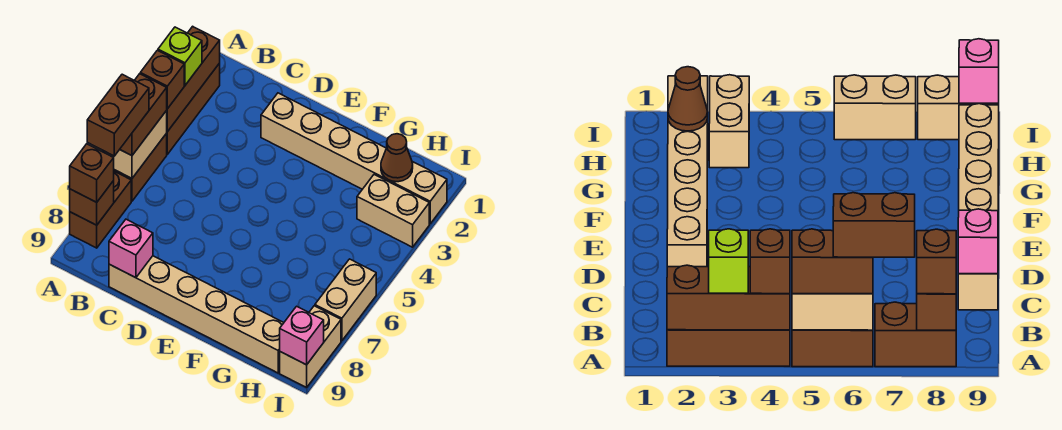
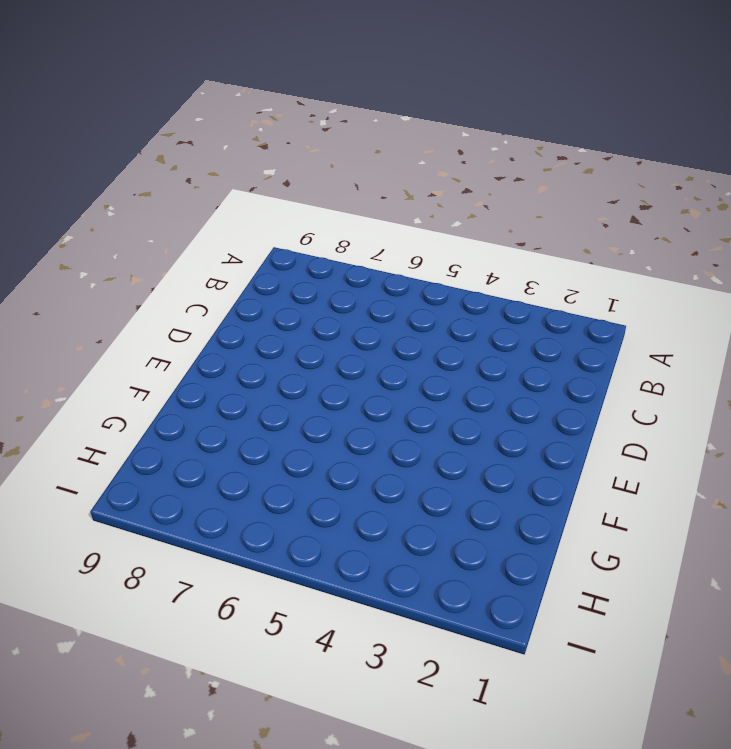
none -> brown brick A2:A4 level 1
none -> brown brick A5:A6 level 1
none -> brown brick A7:A8 level 1

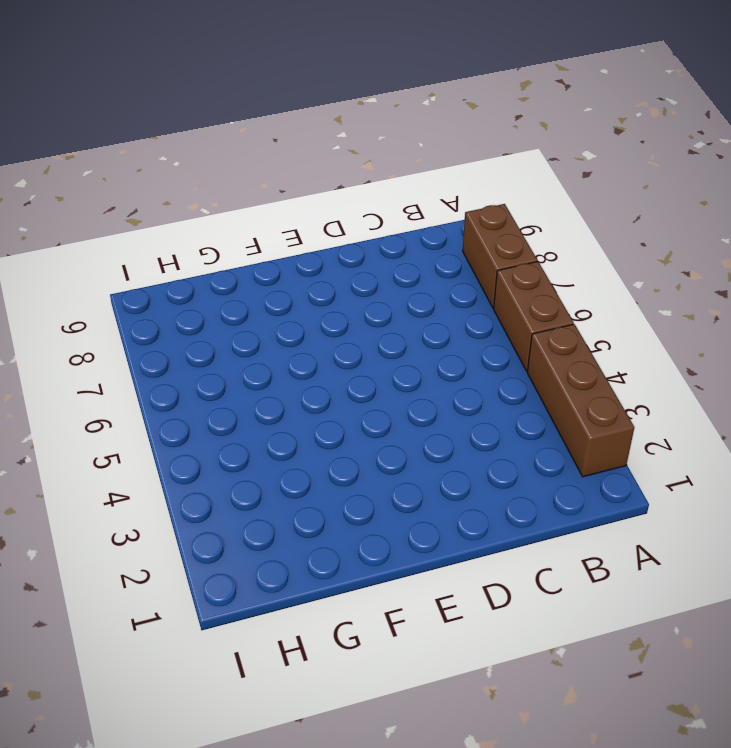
none -> tan brick C9:H9 level 1
none -> tan brick D2:I2 level 1
none -> tan brick H3:I3 level 1

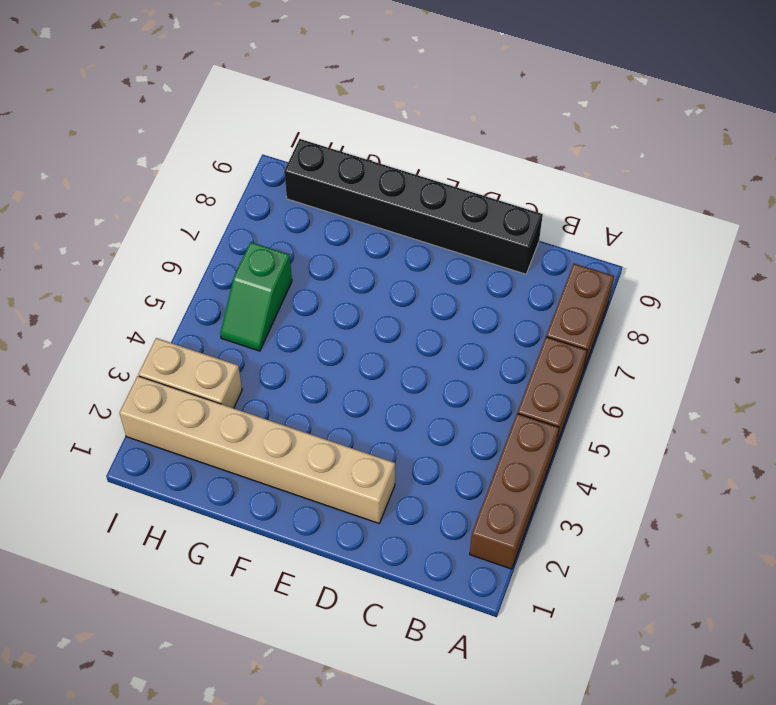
black brick C9:H9 level 1 -> tan brick C9:H9 level 1
green slope H5:H6 level 1 top 6 -> none
none -> tan brick I6:I7 level 1
none -> tan brick I8:I9 level 1
none -> brown brick A2:A4 level 2

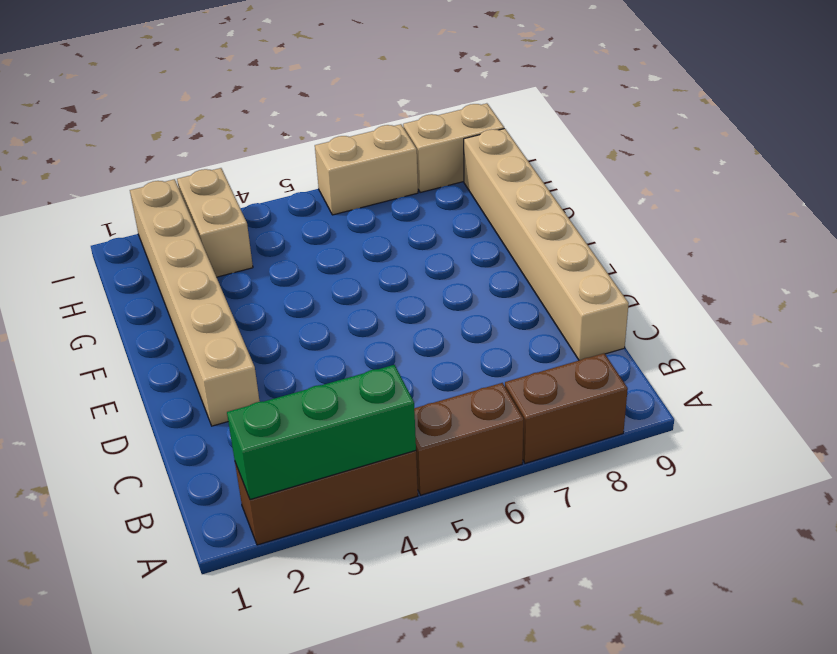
green brick A2:A4 level 2 -> brown brick A2:A4 level 2
none -> tan brick A5:A6 level 2
none -> brown brick A8 level 2
none -> pink brick C9 level 2

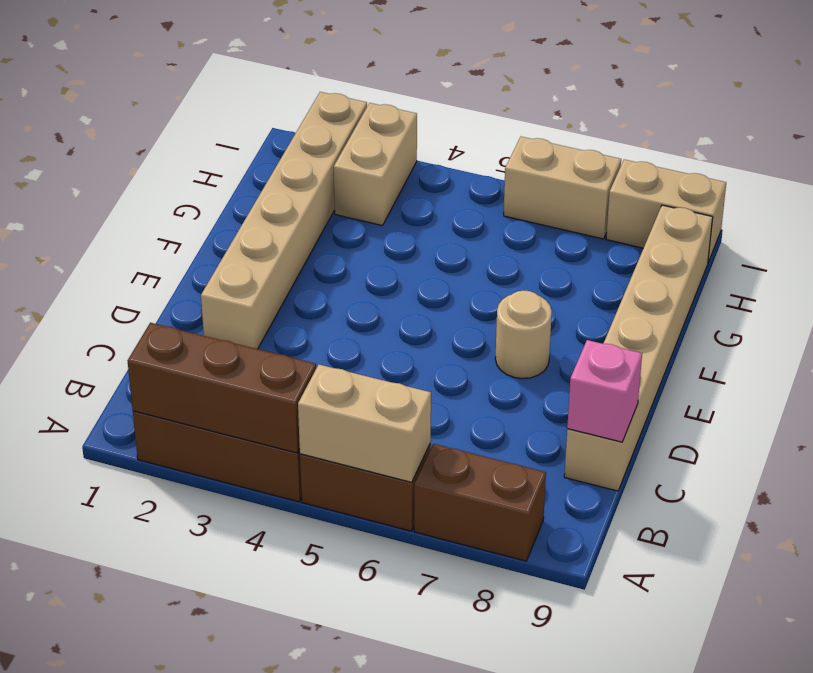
tan round brick E7 level 1 -> none
none -> brown brick A8 level 2
none -> brown cone H2 level 2
none -> pink brick I9 level 2

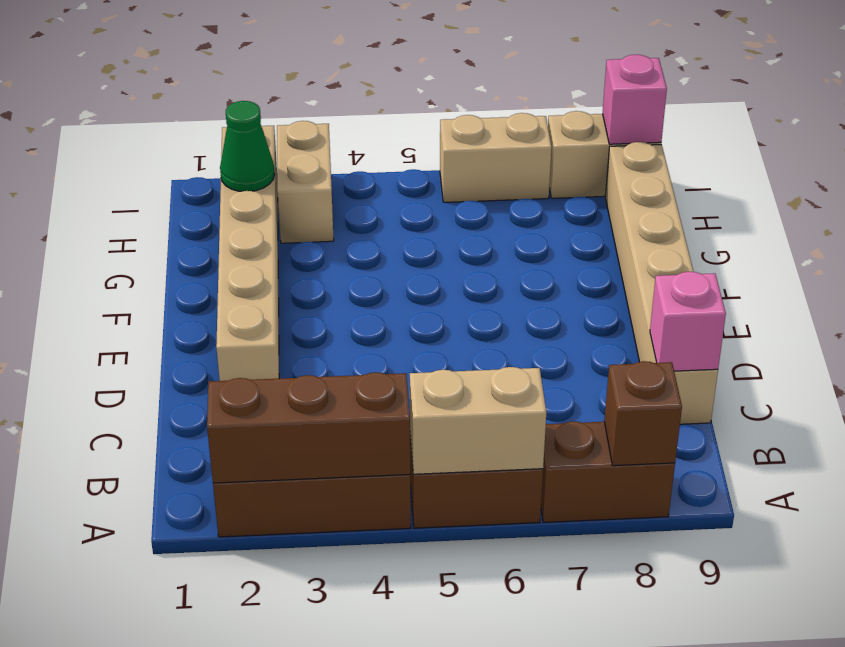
green cone H2 level 2 -> brown cone H2 level 2
none -> lime brick A3 level 3
none -> brown brick A4 level 3
none -> brown brick A5:A6 level 3

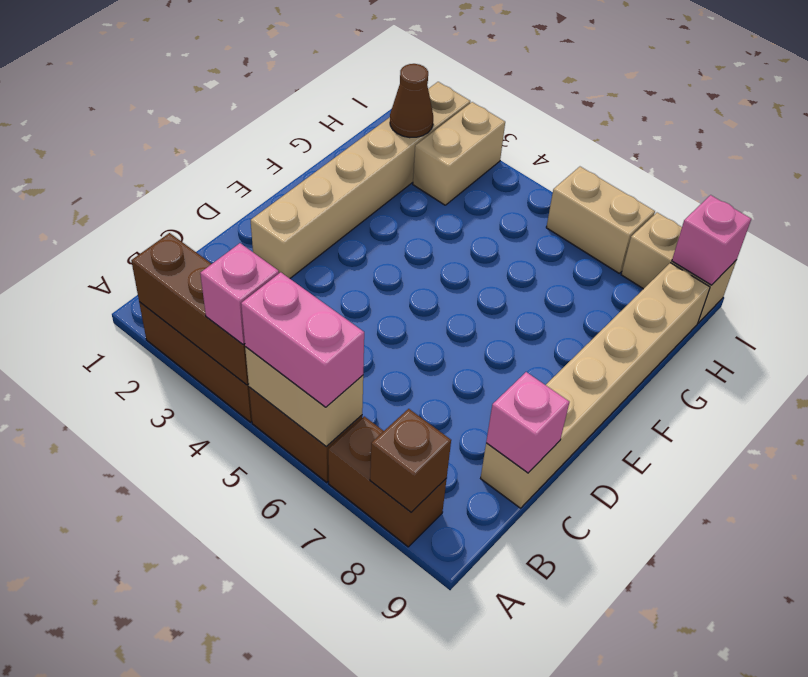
pink brick A4 level 3 -> brown brick A4 level 3
pink brick A5:A6 level 3 -> brown brick A5:A6 level 3
none -> lime brick A3 level 3
none -> brown brick A8 level 3
none -> brown brick A6:A7 level 4

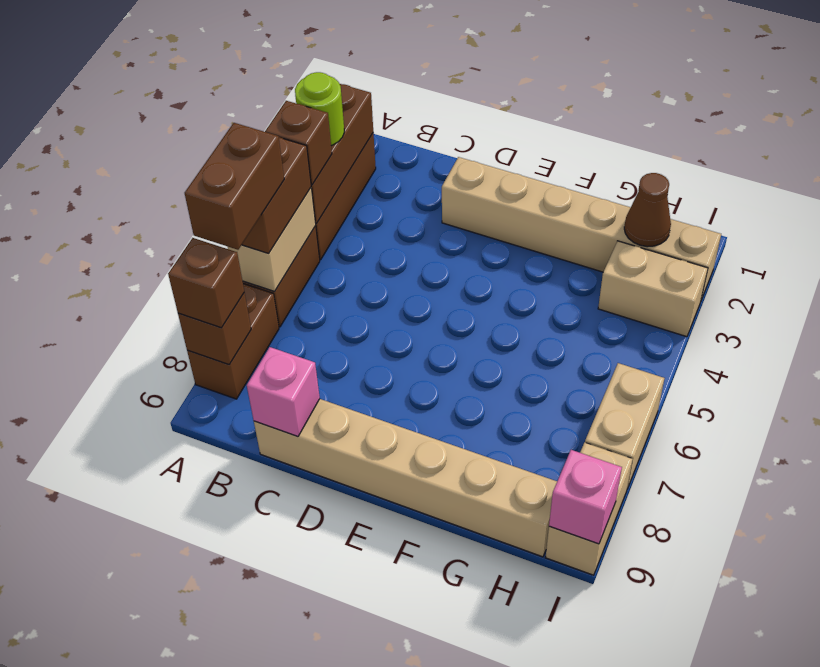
lime round brick A3 level 3 -> lime brick A3 level 3

